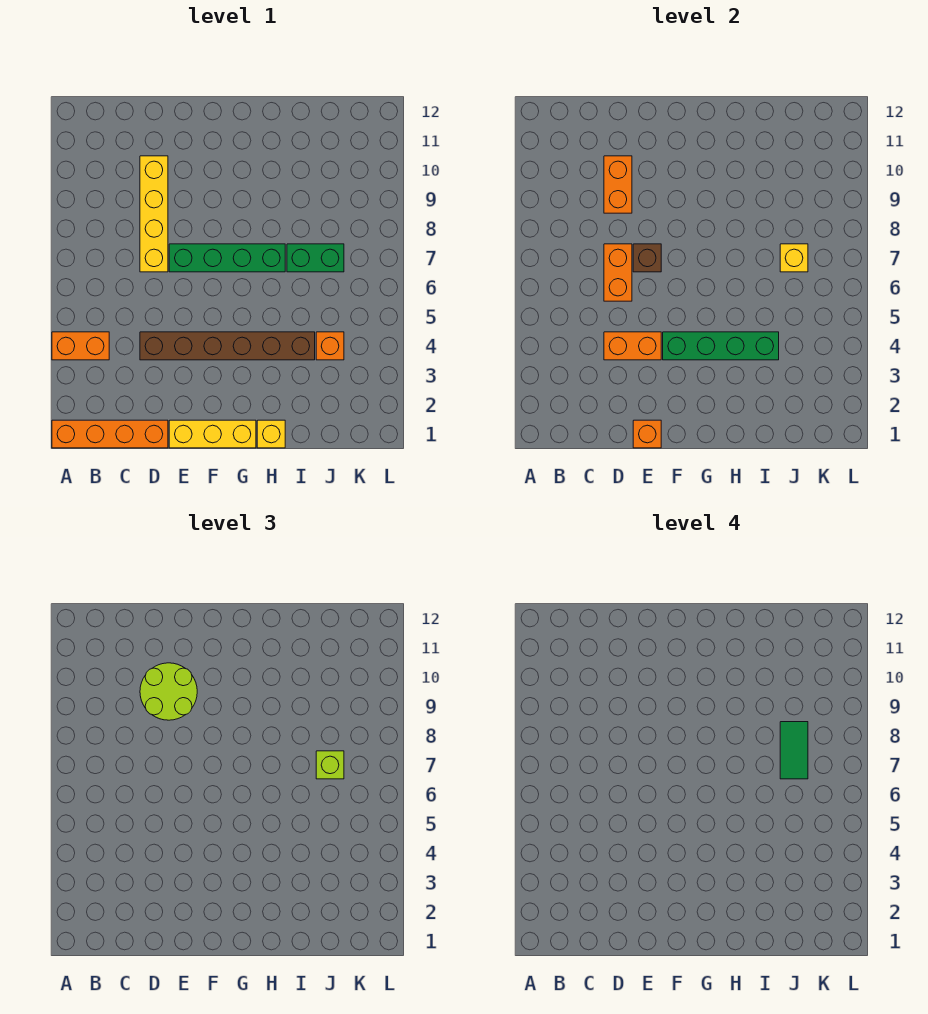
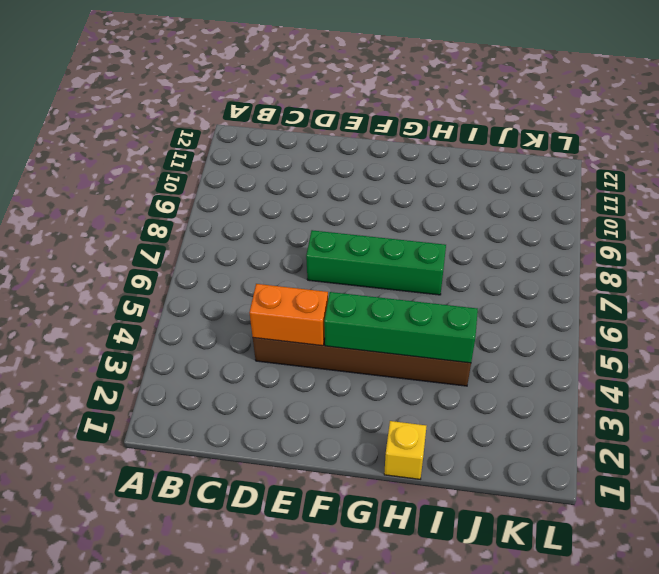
none -> orange brick A1:D1 level 1
none -> orange brick A4:B4 level 1
none -> yellow brick D7:D10 level 1

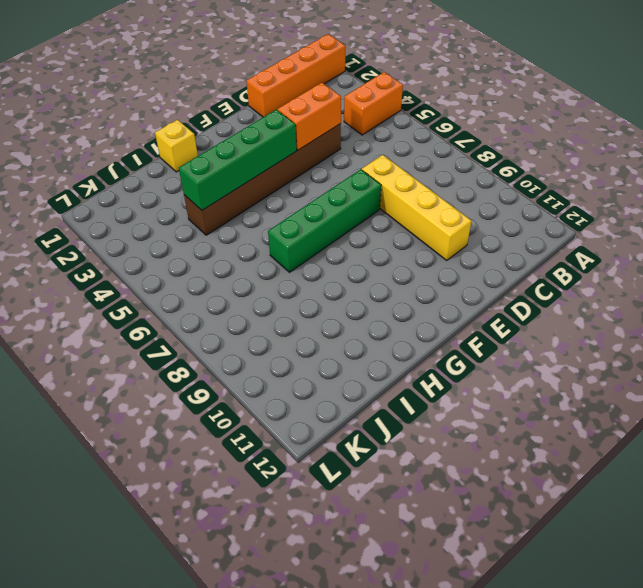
none -> yellow brick E1:G1 level 1
none -> green brick I7:J7 level 1
none -> orange brick J4 level 1

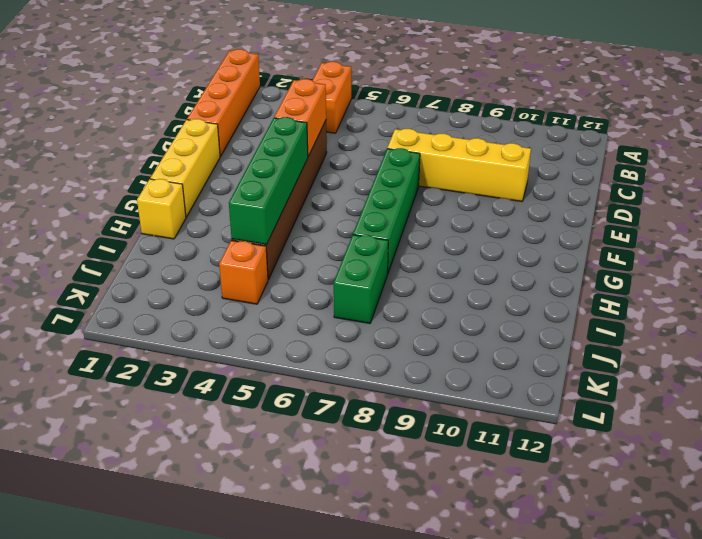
none -> orange brick D6:D7 level 2
none -> orange brick D9:D10 level 2
none -> orange brick E1 level 2

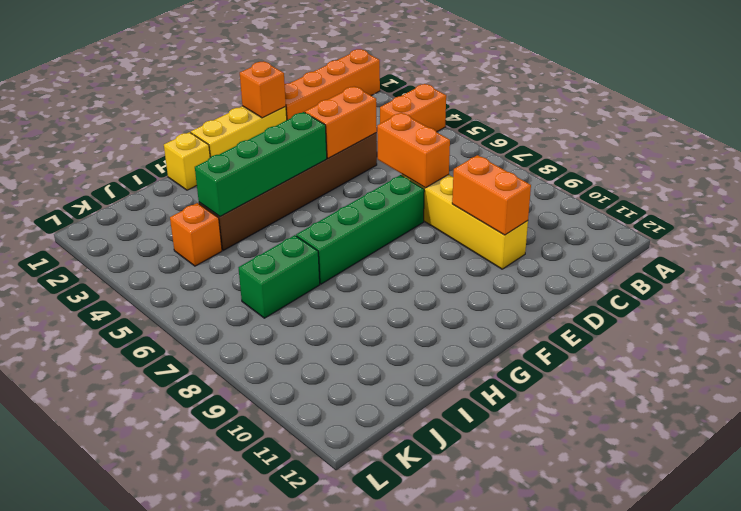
none -> brown brick E7 level 2
none -> yellow brick J7 level 2
none -> lime round brick D9:E10 level 3

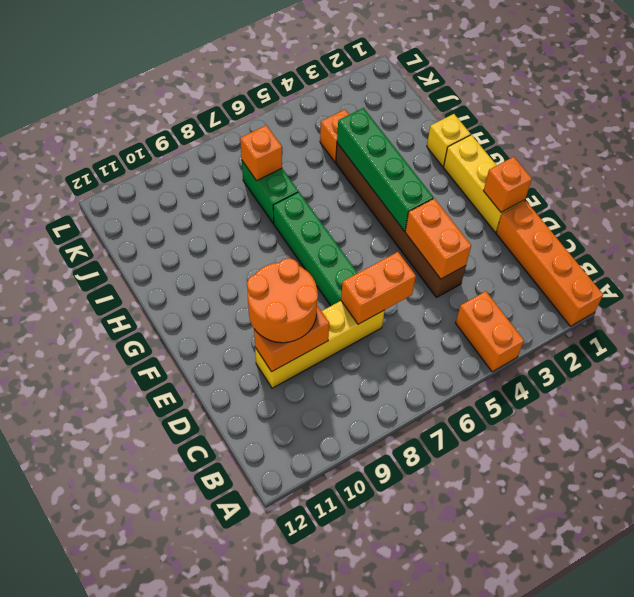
orange round brick D9:E10 level 3 -> lime round brick D9:E10 level 3
orange brick J7 level 2 -> yellow brick J7 level 2
none -> brown brick E7 level 2
none -> lime brick J7 level 3
none -> green tile J7:J8 level 4

